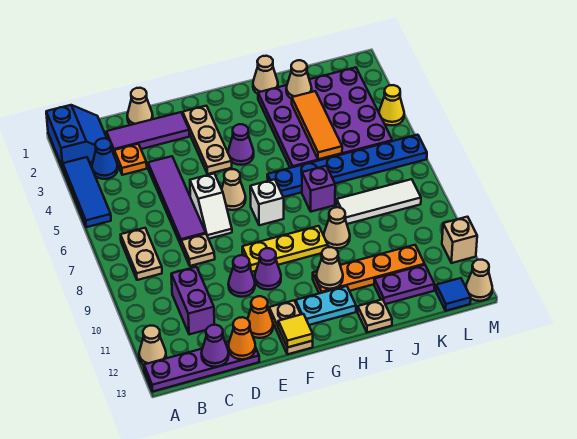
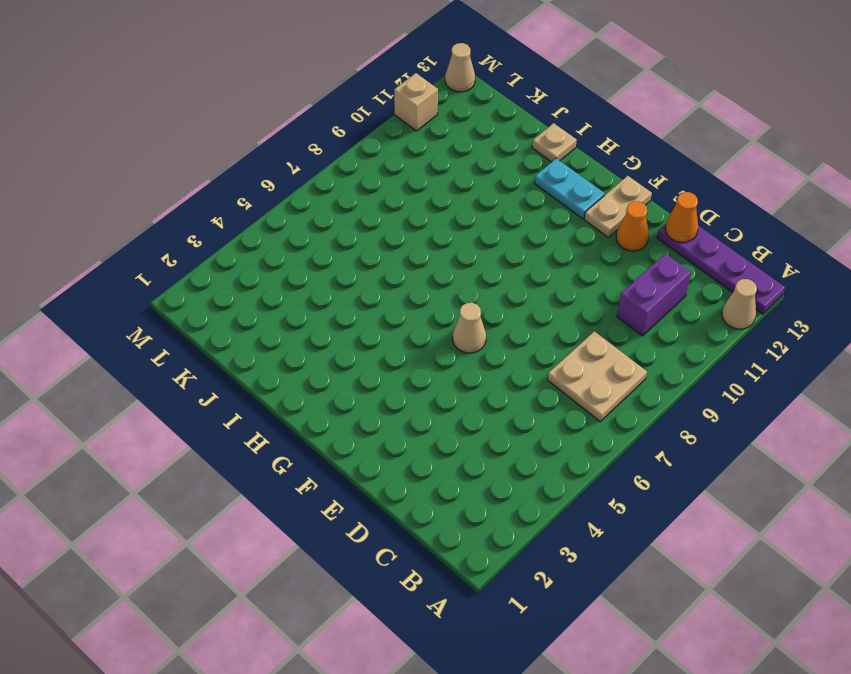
tan plate B7:C8 level 1 -> tan plate B7:B8 level 1
none -> blue slope A1:B2 level 1 top A
none -> blue tile A3:A5 level 1
none -> blue cone B3 level 1
none -> purple tile C2:E2 level 1

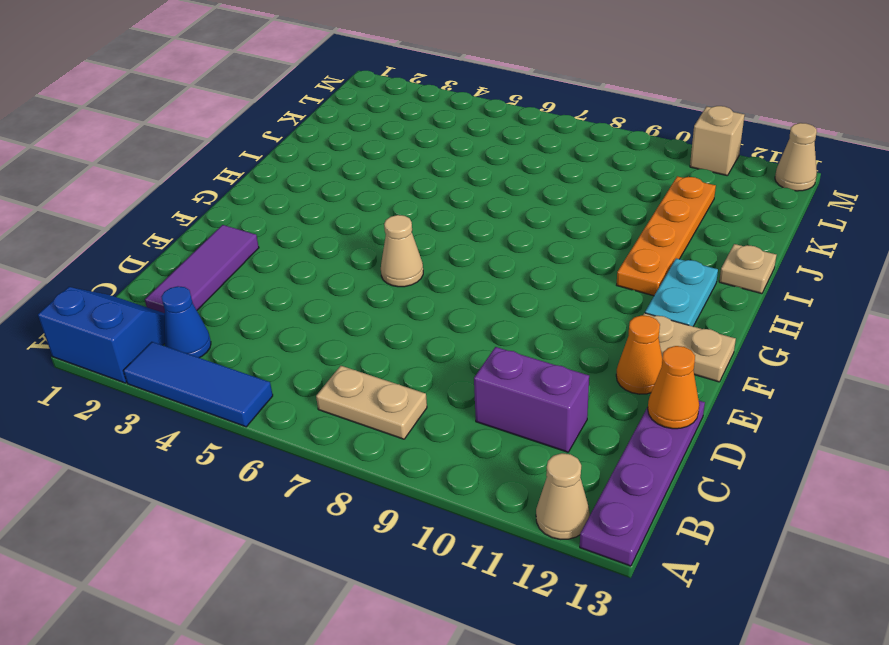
none -> orange plate C3 level 1
none -> tan cone D1 level 1
none -> purple tile D4:D7 level 1
none -> tan plate D8 level 1

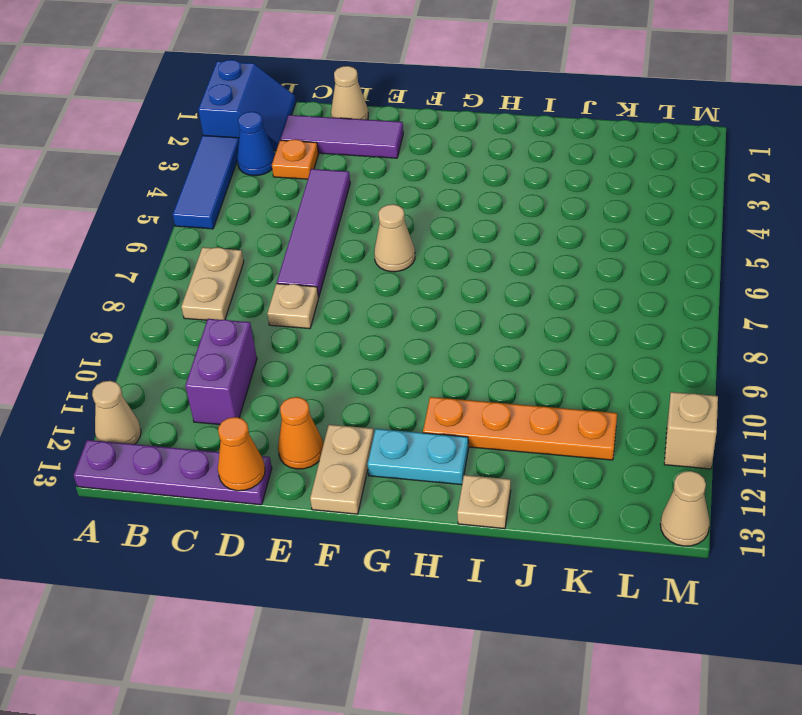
none -> white slope E6:E7 level 1 top 6
none -> purple cone E10 level 1
none -> tan plate F2:F4 level 1
none -> yellow plate F9:H9 level 1

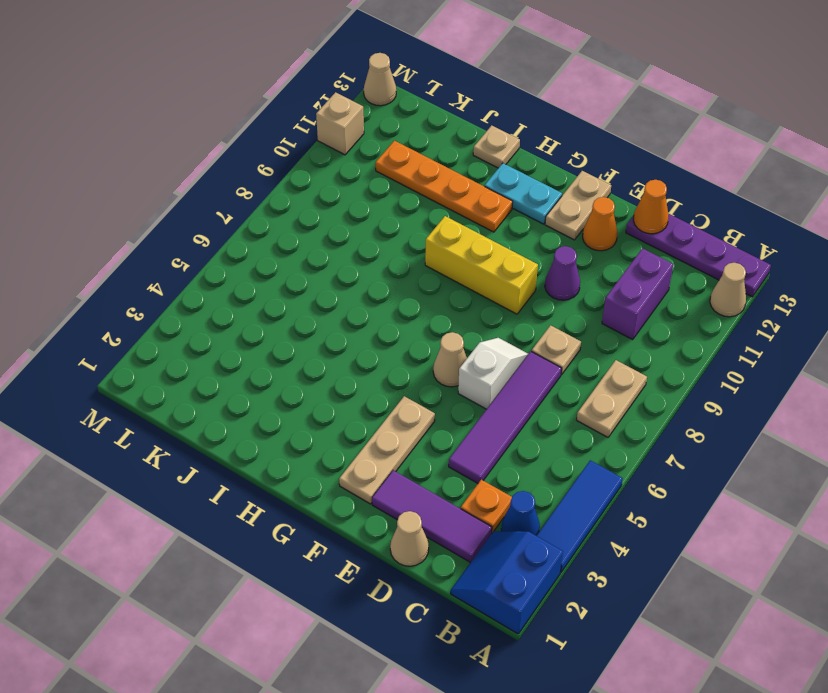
yellow brick F9:H9 level 1 -> yellow plate F9:H9 level 1
none -> purple cone F10 level 1
none -> purple cone G4 level 1
none -> white brick G7 level 1
none -> blue plate H6:M6 level 1

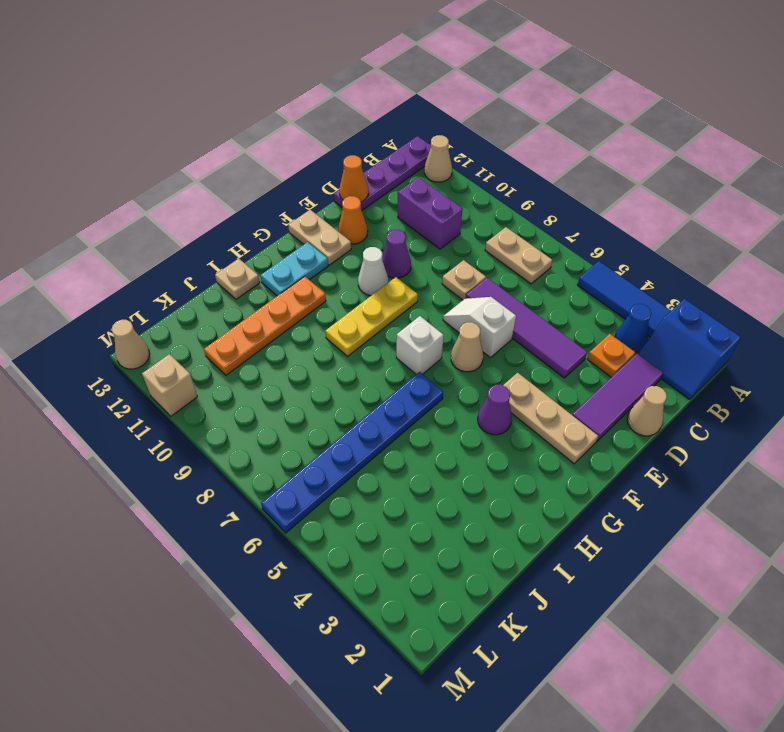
white cone F10 level 1 -> purple cone F10 level 1
none -> tan cone I1 level 1
none -> purple plate I2:L5 level 1
none -> purple brick I7 level 1
none -> tan cone I9 level 1

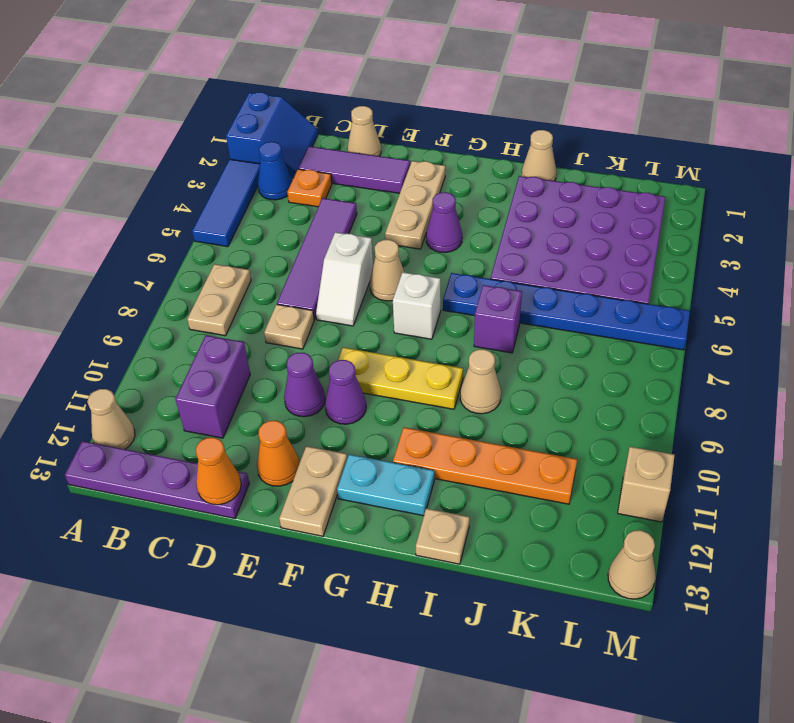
none -> white tile J8:L8 level 1
none -> purple plate J12:K12 level 1
none -> blue tile L13 level 1
none -> yellow cone M4 level 1

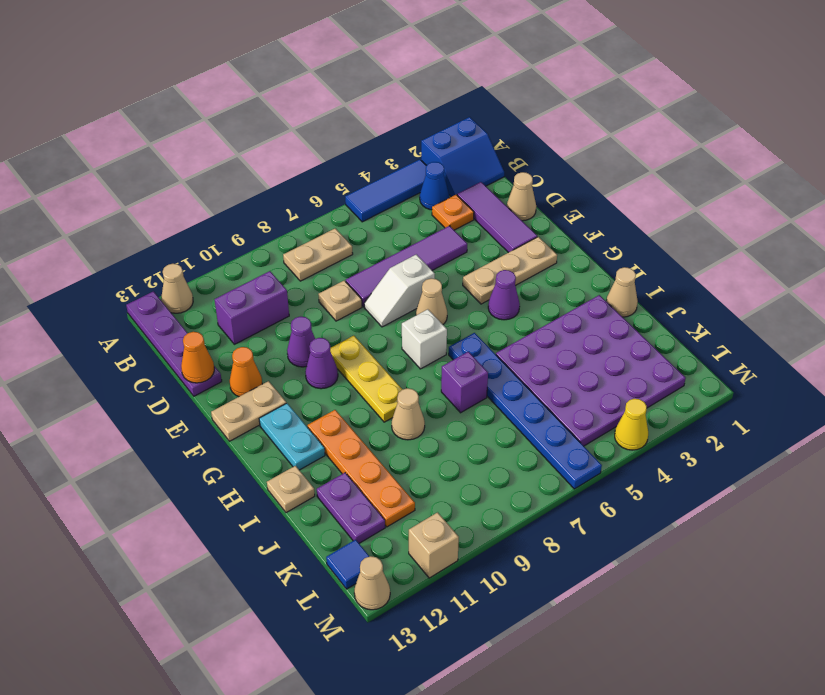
none -> white tile J8:L8 level 1
none -> purple cone C13 level 2
none -> yellow tile F13 level 2
none -> tan cone H11 level 2

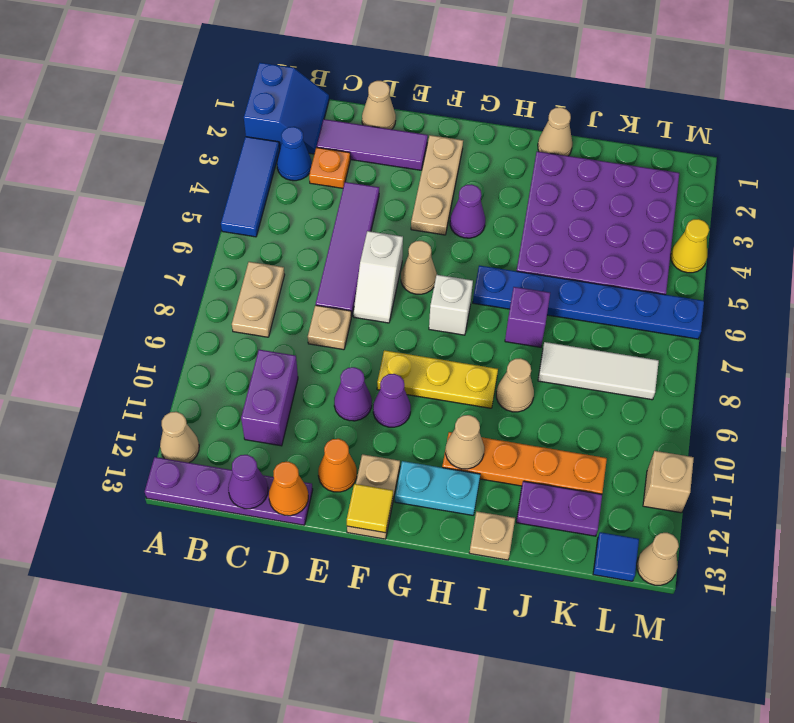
none -> tan cone J2 level 2
none -> orange tile J3:J5 level 2

